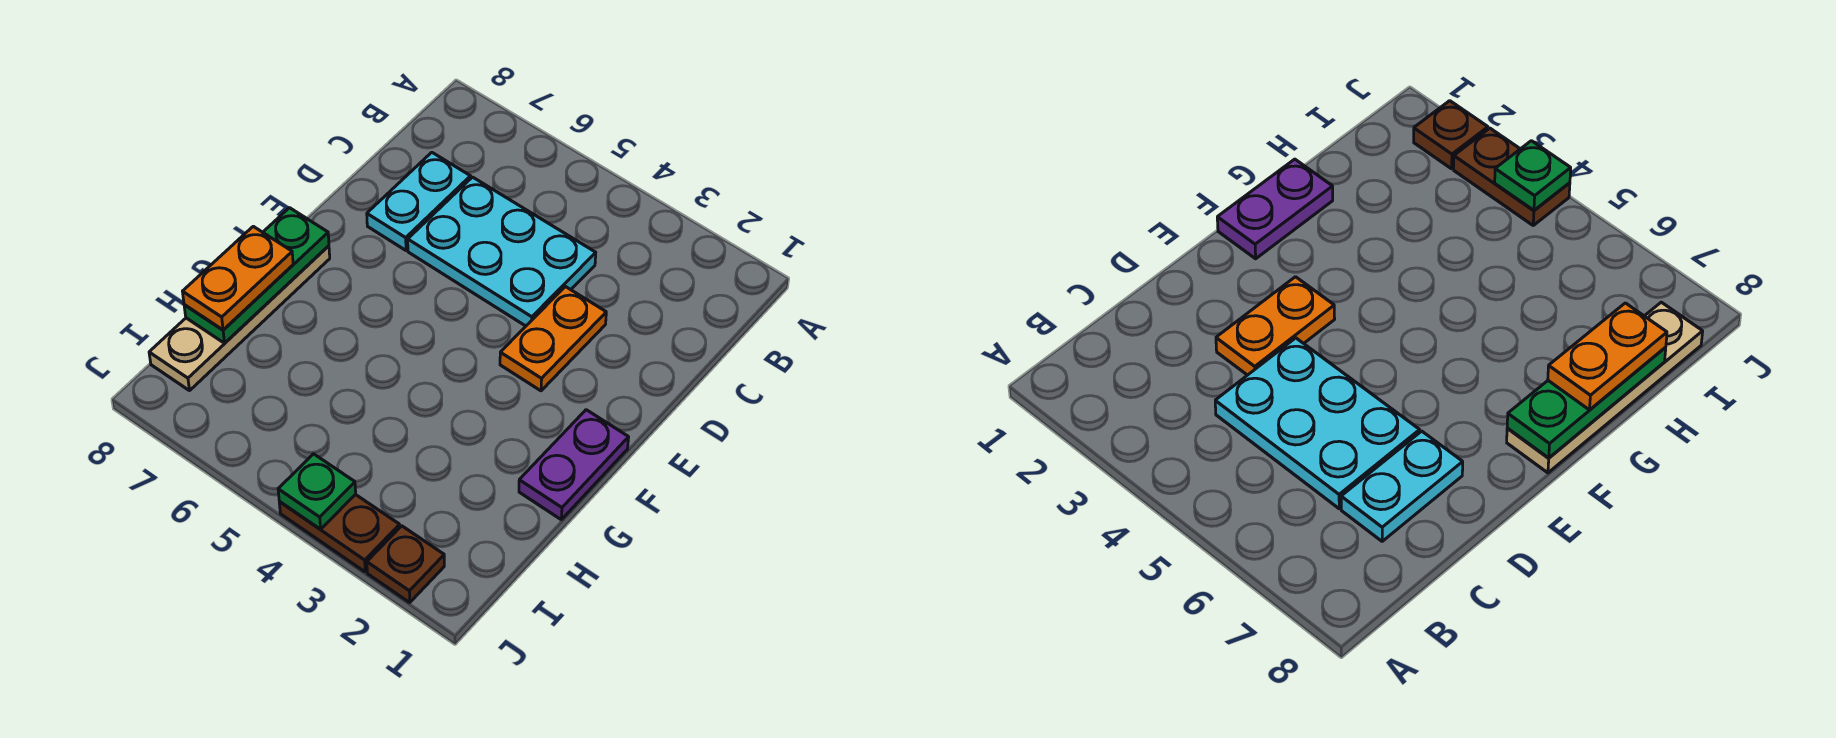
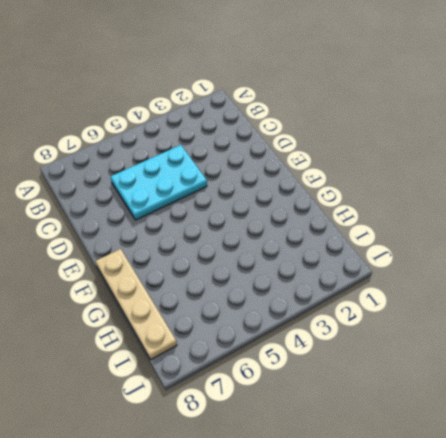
none -> cyan plate C7:D7 level 1
none -> orange plate D3:E3 level 1

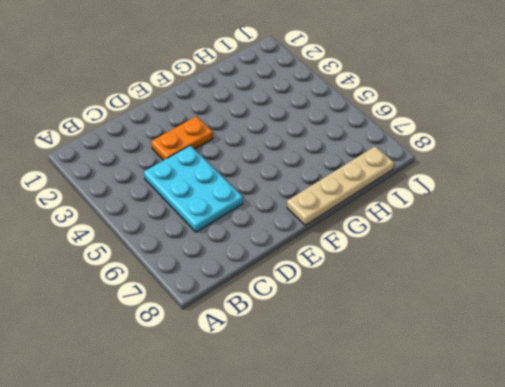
none -> cyan plate C7:D7 level 1
none -> purple plate F1:G1 level 1

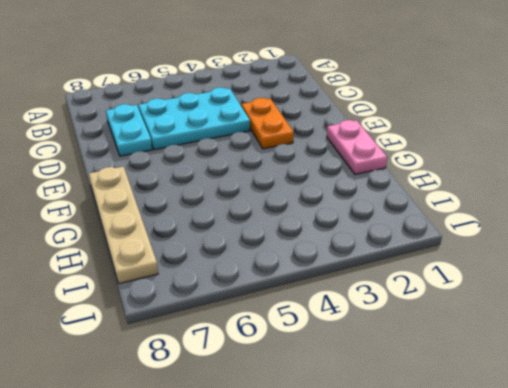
pink plate F1:G1 level 1 -> purple plate F1:G1 level 1
none -> brown plate J2 level 1
none -> brown plate J3:J4 level 1

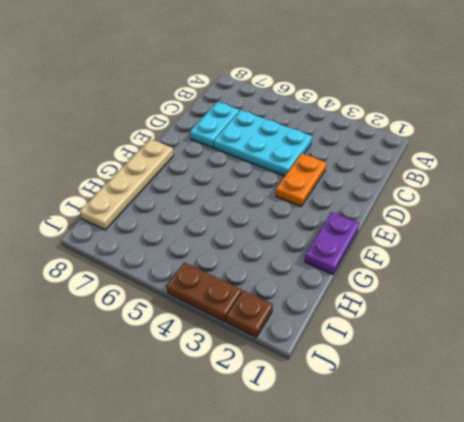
none -> green plate F8:H8 level 2
none -> green plate J4 level 2

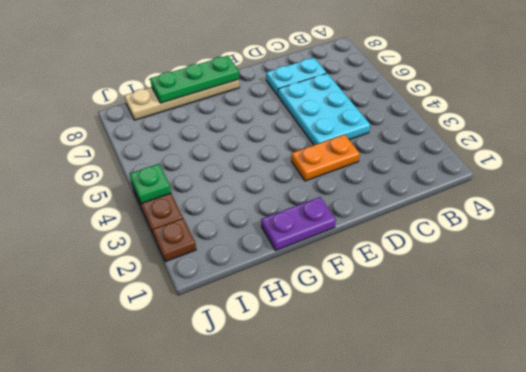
none -> orange plate G8:H8 level 3

